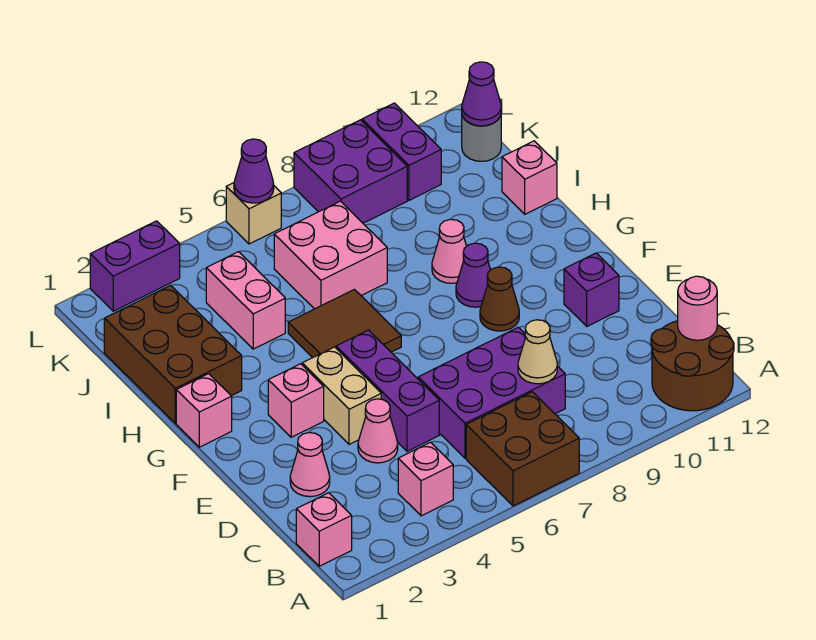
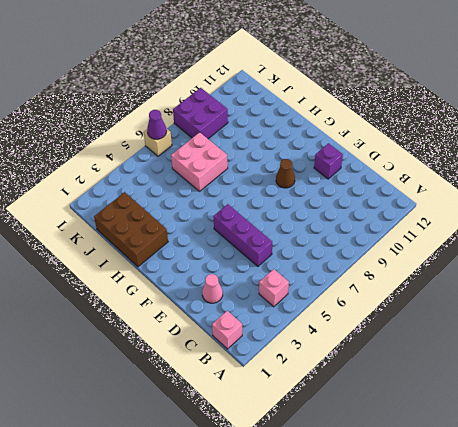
none -> brown brick A6:B7 level 1
none -> brown round brick A11:B12 level 1
none -> purple brick C6:D8 level 1

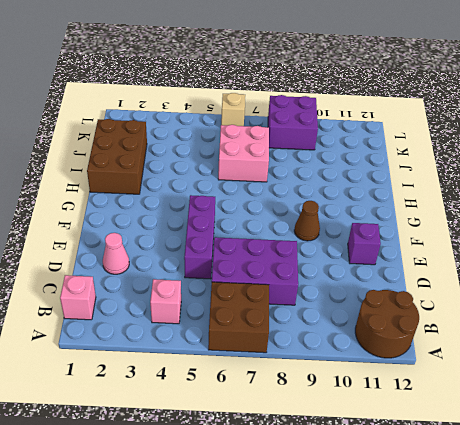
none -> pink cone D4 level 1
none -> tan brick E4:F4 level 1
none -> pink brick F3 level 1

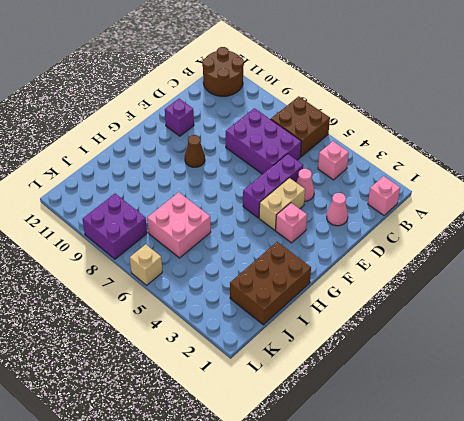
none -> pink brick G1 level 1
none -> brown tile G5:H6 level 1
none -> purple cone G9 level 1

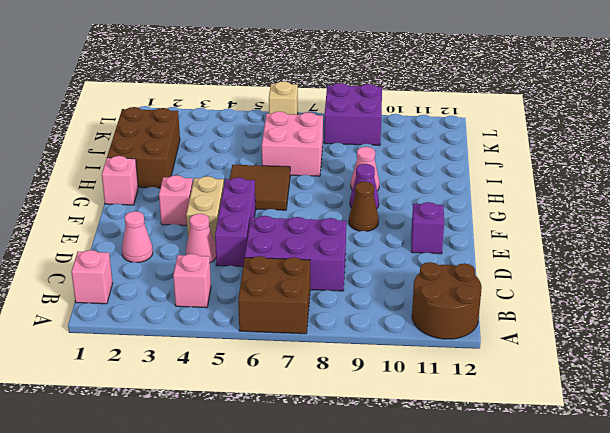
none -> pink brick I4:J4 level 1
none -> pink brick I12 level 1
none -> purple brick K10:L10 level 1

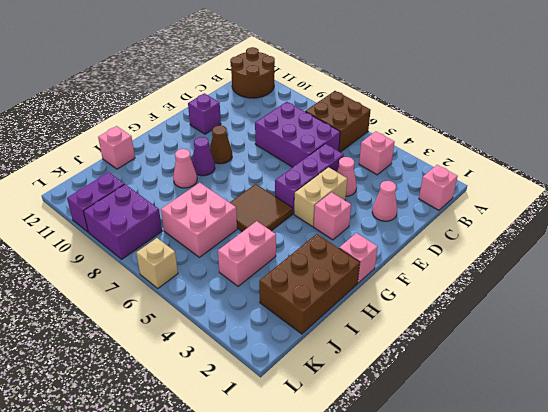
none -> grey round brick K12 level 1
none -> purple brick L2:L3 level 1
none -> pink round brick B12 level 2

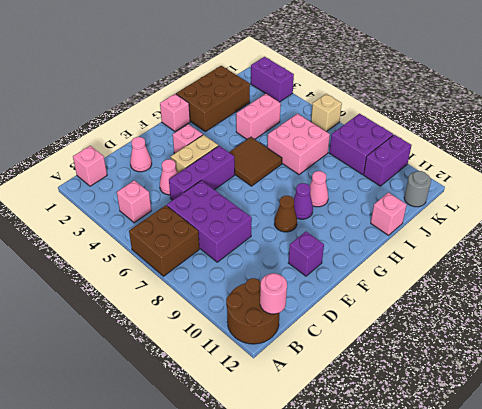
none -> tan cone C8 level 2
none -> purple cone K12 level 2
none -> purple cone L6 level 2

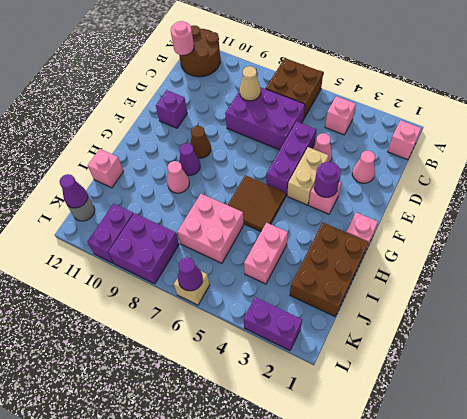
purple round brick F3 level 2 -> none

